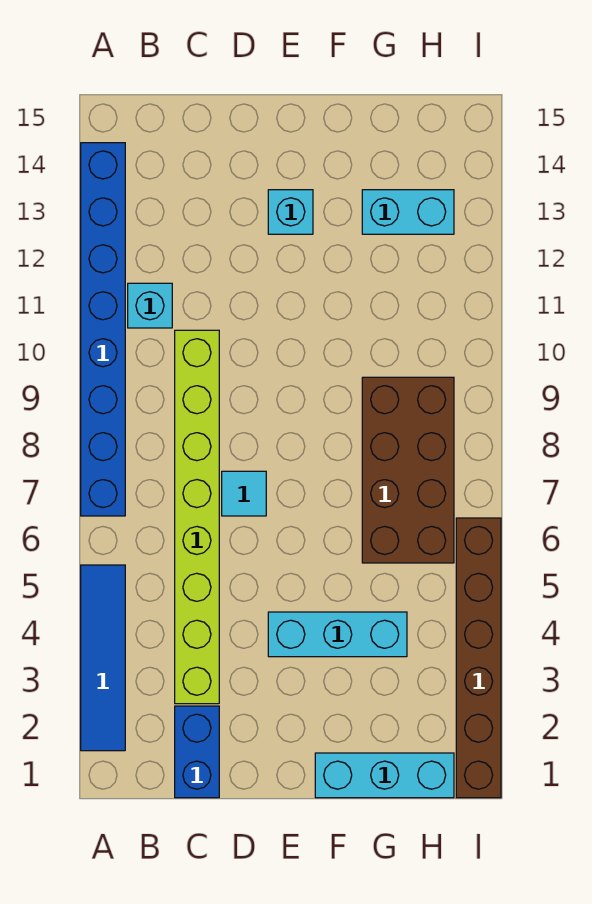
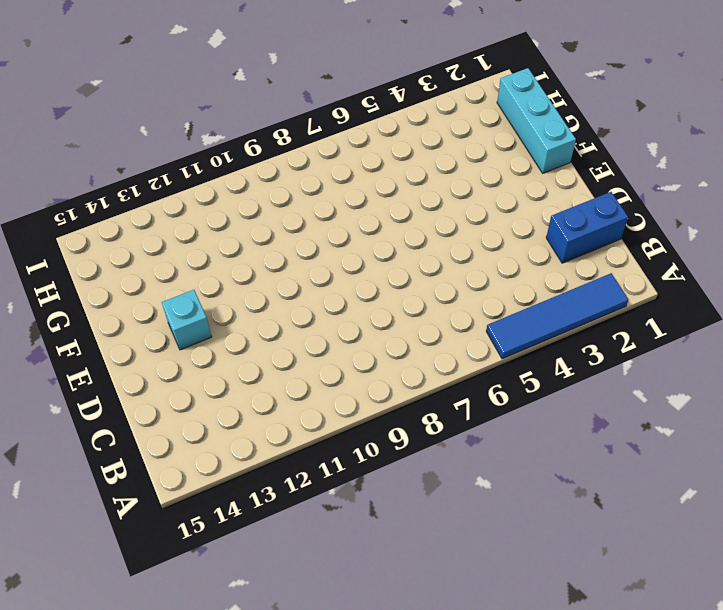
none -> blue brick A7:A14 level 1
none -> cyan brick B11 level 1
none -> lime brick C3:C10 level 1

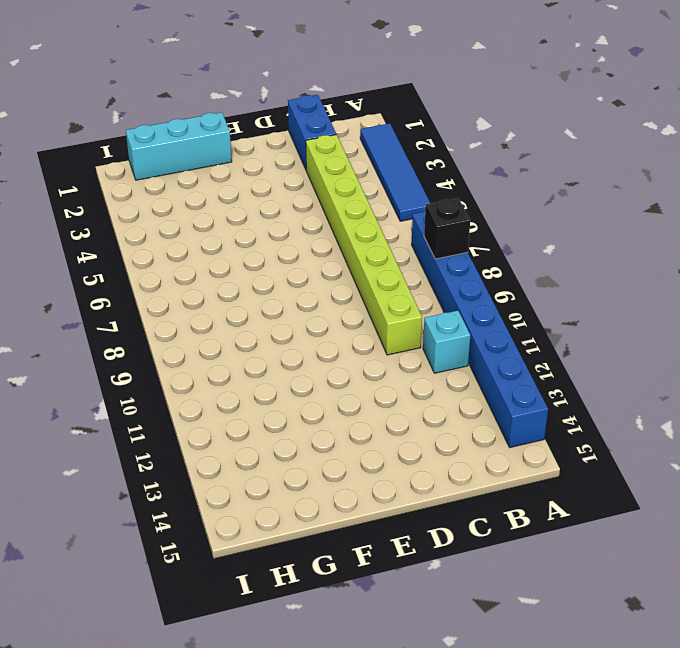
black brick A8 level 2 -> none
none -> cyan tile D7 level 1
none -> cyan brick E4:G4 level 1
none -> cyan brick E13 level 1

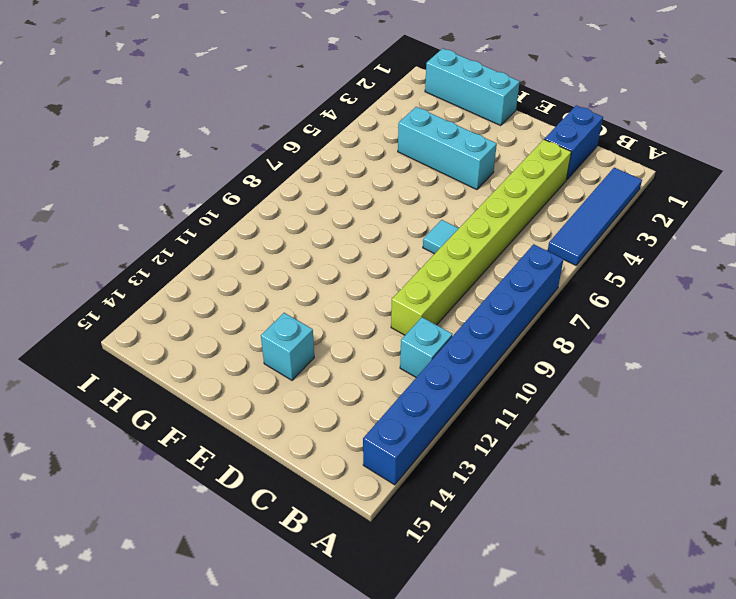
none -> brown brick G6:H9 level 1
none -> cyan brick G13:H13 level 1
none -> brown brick I1:I6 level 1

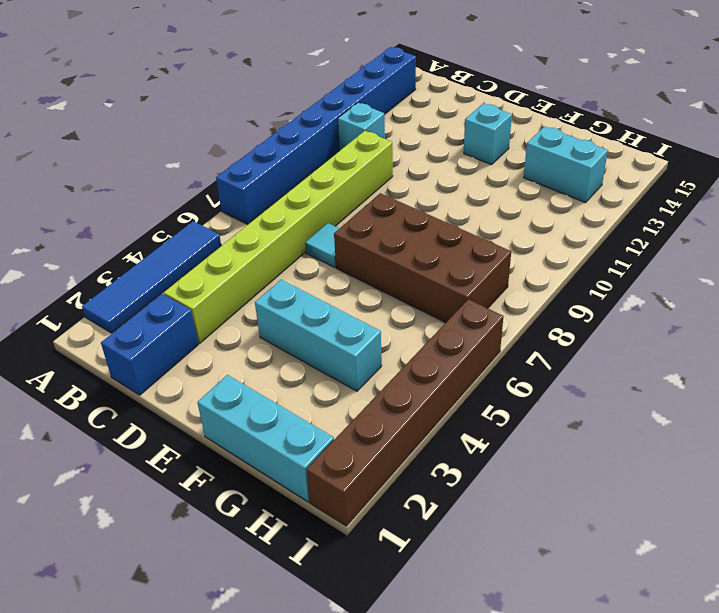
brown brick E7:H8 level 1 -> brown brick G6:H9 level 1

